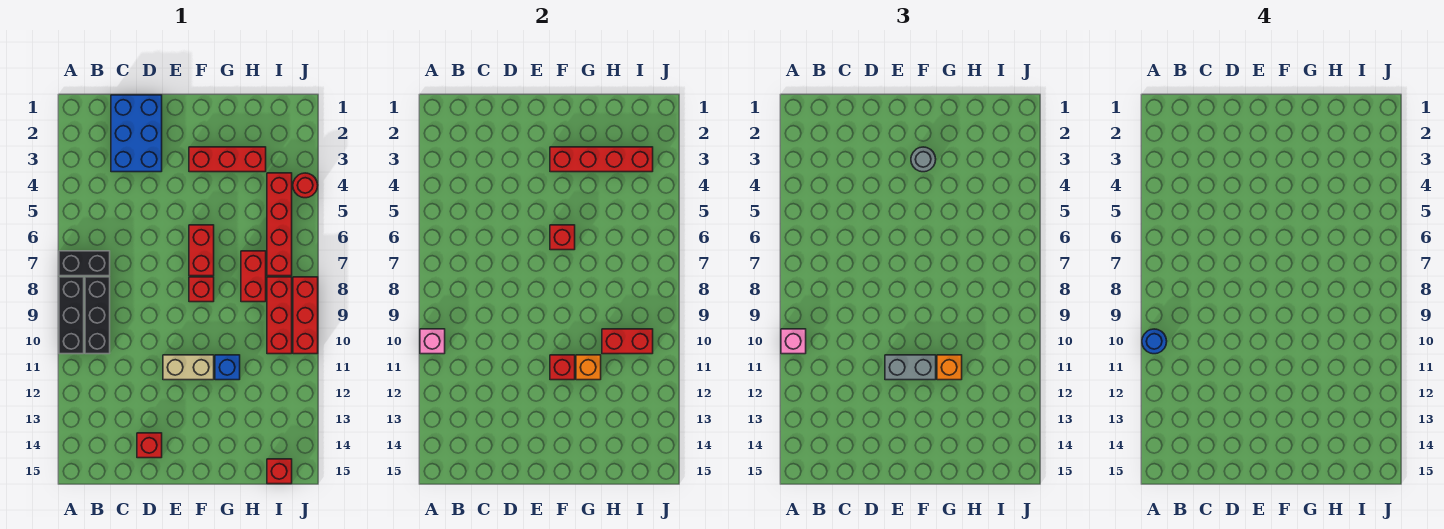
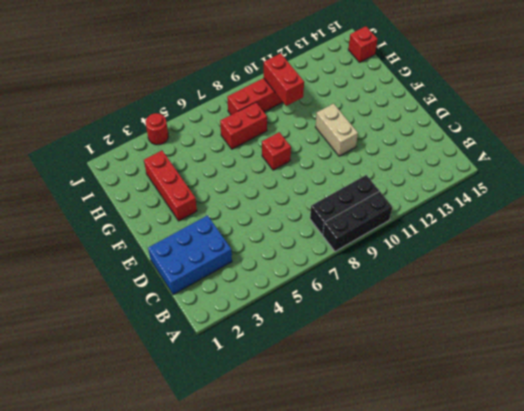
none -> black brick A7:B7 level 1
none -> red brick D14 level 1
none -> red brick F6:F7 level 1

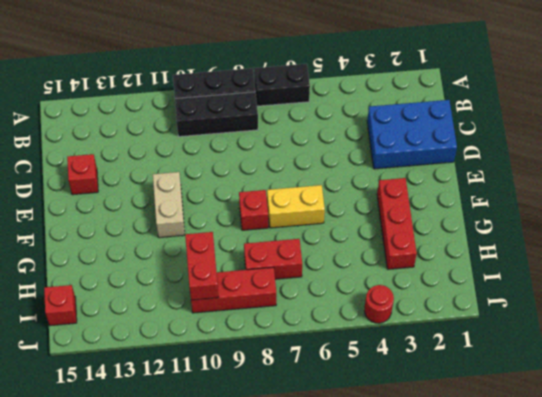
black brick A6:A7 level 1 -> black brick A7:B7 level 1
yellow brick F6:F7 level 1 -> red brick F6:F7 level 1
none -> blue brick G11 level 1
none -> red brick I4:I7 level 1
none -> red brick J8:J10 level 1

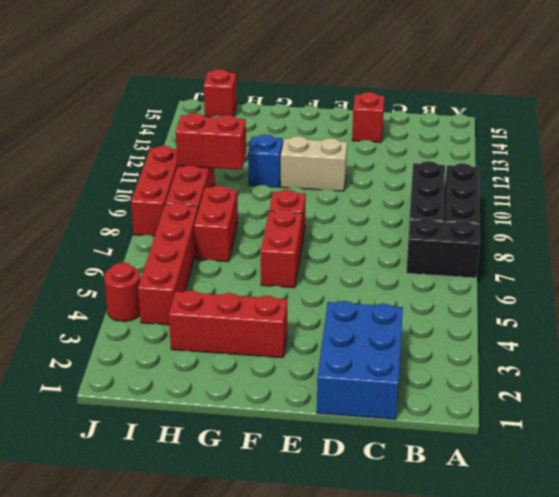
none -> pink brick A10 level 2
none -> red brick F3:I3 level 2
none -> red brick F6 level 2

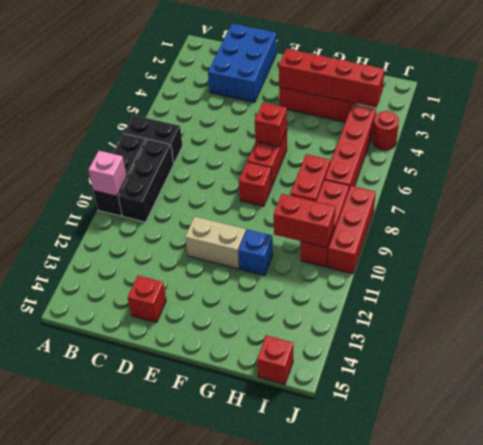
none -> red brick F11 level 2
none -> orange brick G11 level 2
none -> pink brick A10 level 3

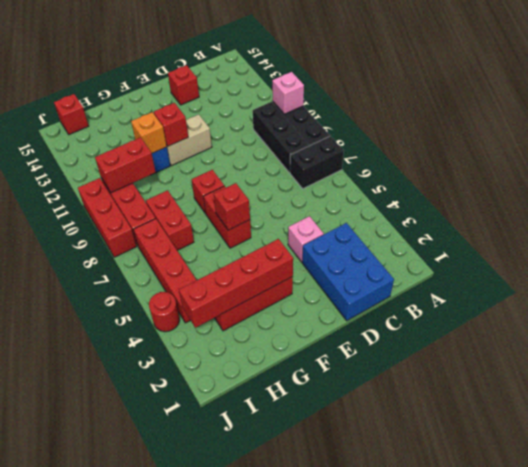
pink brick D4 level 1 -> pink brick A10 level 3
none -> grey brick E11:F11 level 3
none -> grey round brick F3 level 3
none -> orange brick G11 level 3

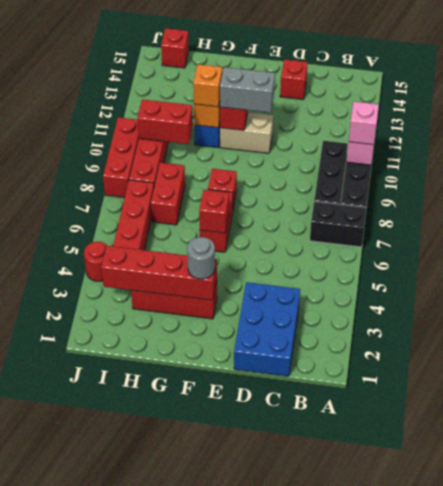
none -> blue round brick A10 level 4

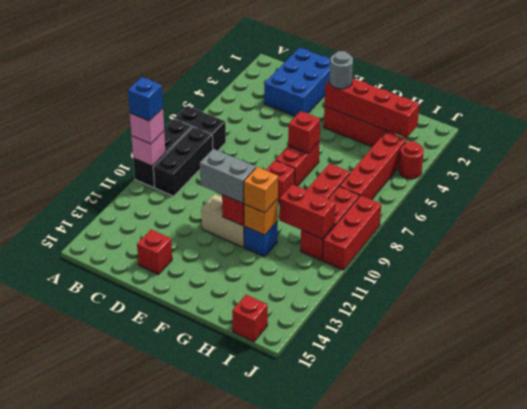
blue brick A10 level 4 -> blue round brick A10 level 4

